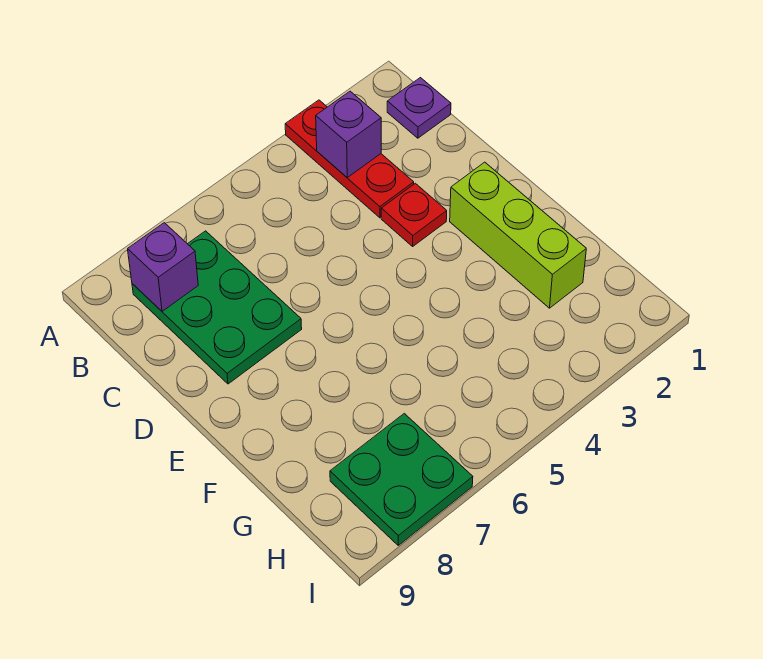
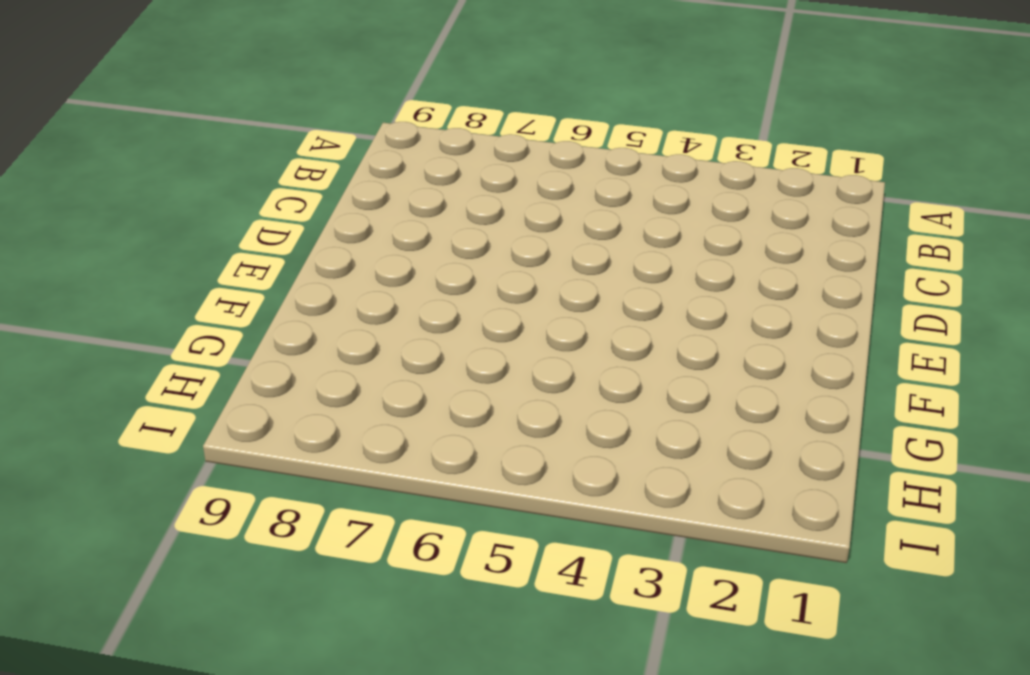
none -> red plate A3:C3 level 1
none -> purple plate B1 level 1

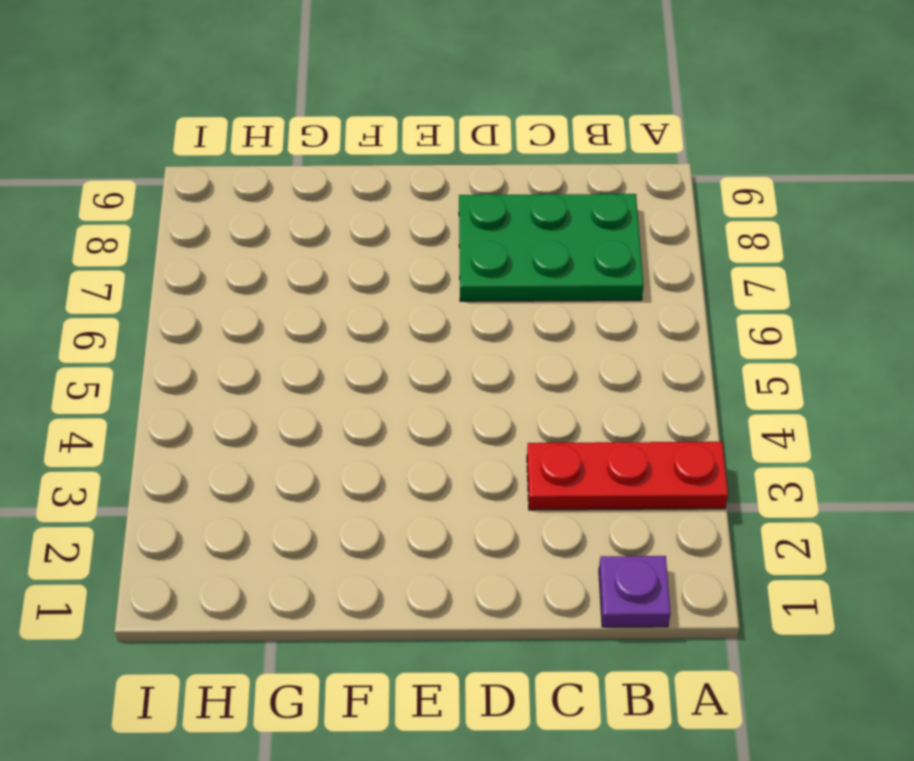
none -> red plate D3 level 1
none -> lime brick E2:G2 level 1

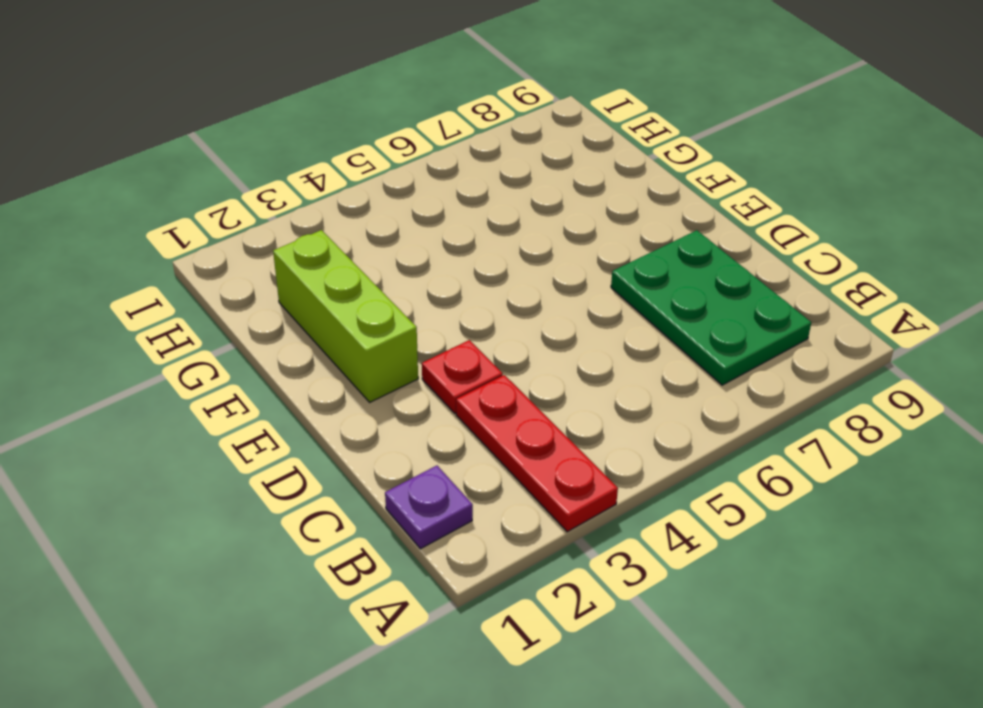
none -> green plate H7:I8 level 1
none -> purple brick B3 level 2

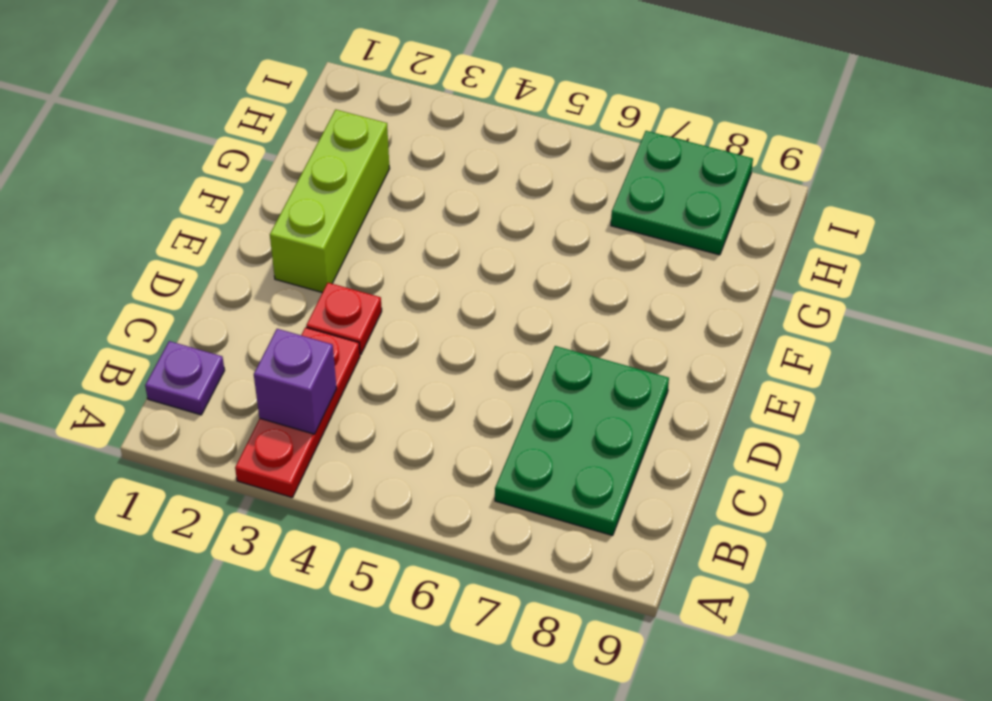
none -> purple brick B8 level 2

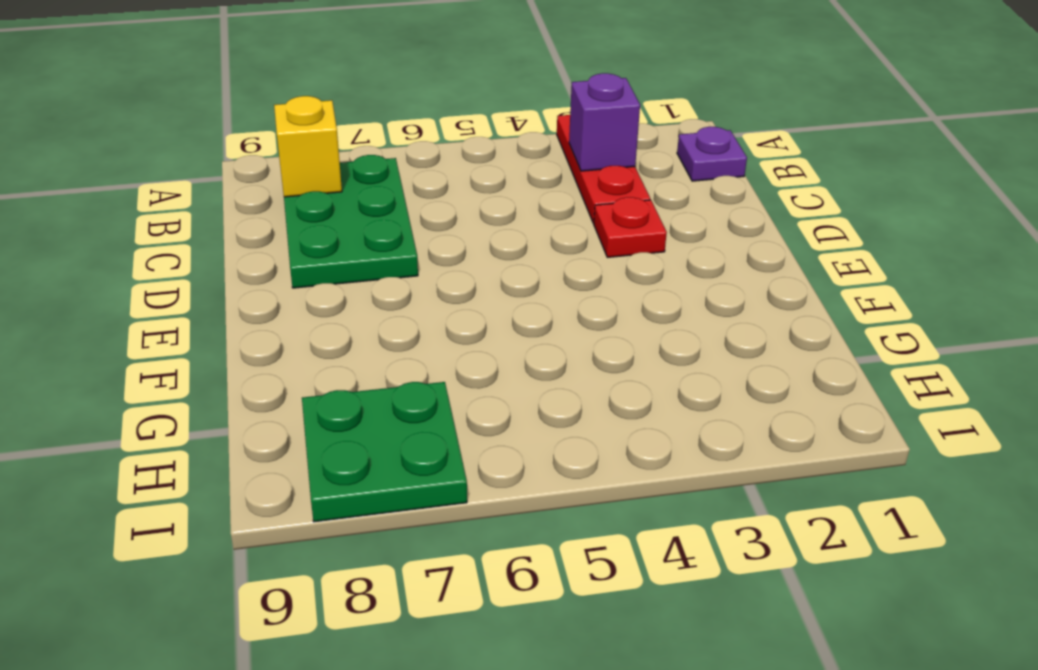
yellow brick B8 level 2 -> purple brick B8 level 2
none -> lime brick E2:G2 level 1

